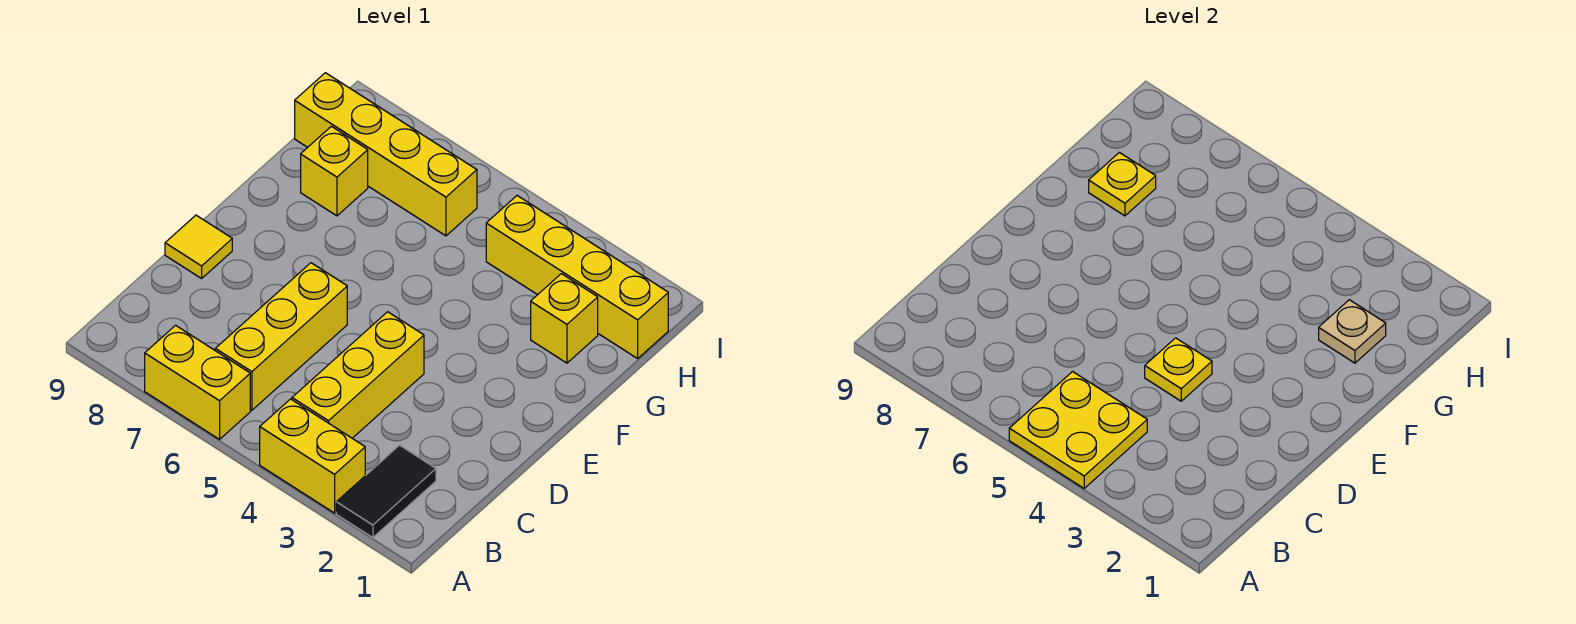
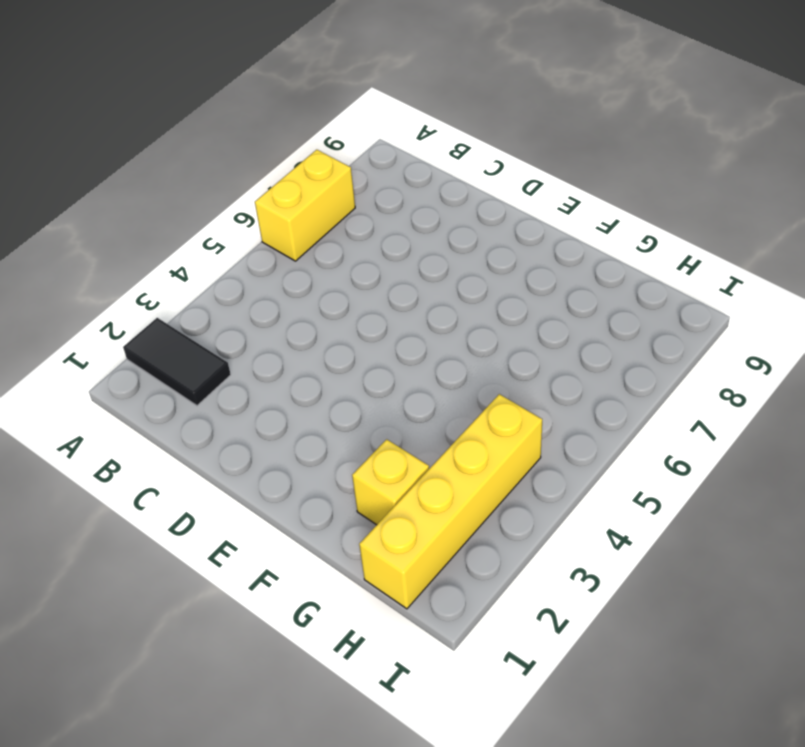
none -> yellow brick A3:A4 level 1
none -> yellow brick B4:D4 level 1
none -> yellow brick B6:D6 level 1

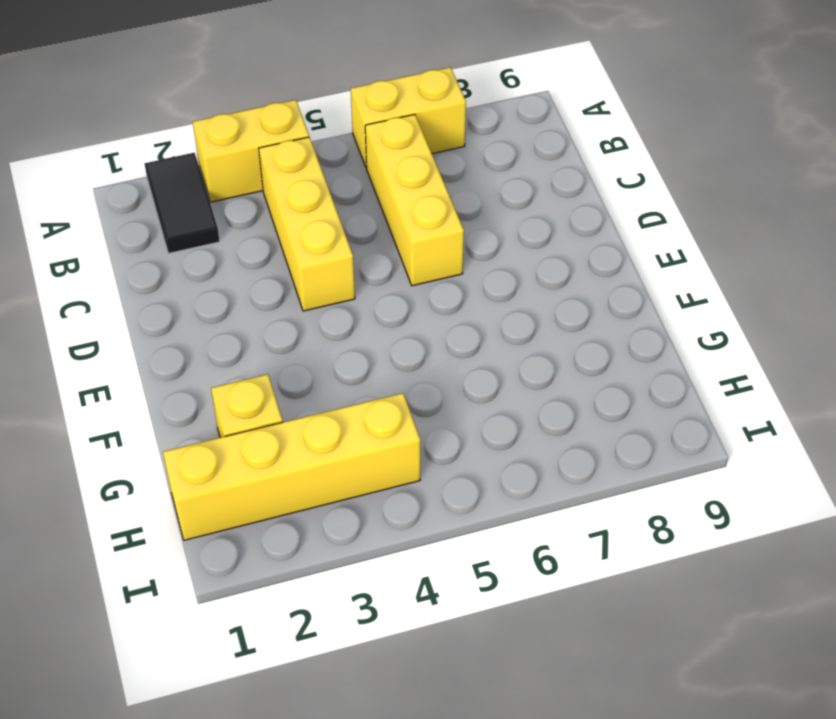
none -> yellow tile D9 level 1
none -> yellow brick G8 level 1
none -> yellow brick H6:H9 level 1

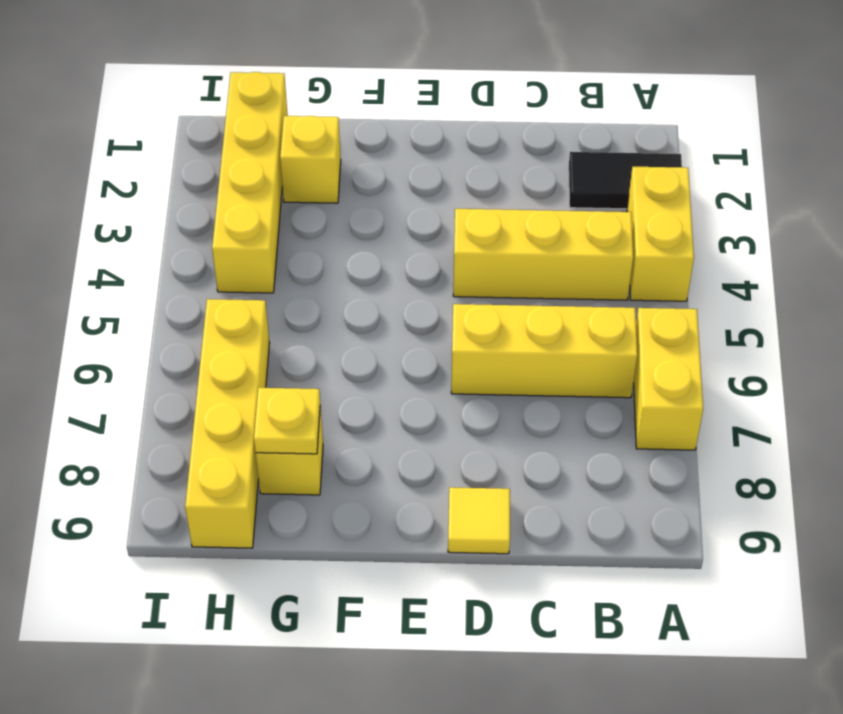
none -> yellow plate A4:B5 level 2
none -> yellow plate D4 level 2
none -> tan plate G2 level 2

